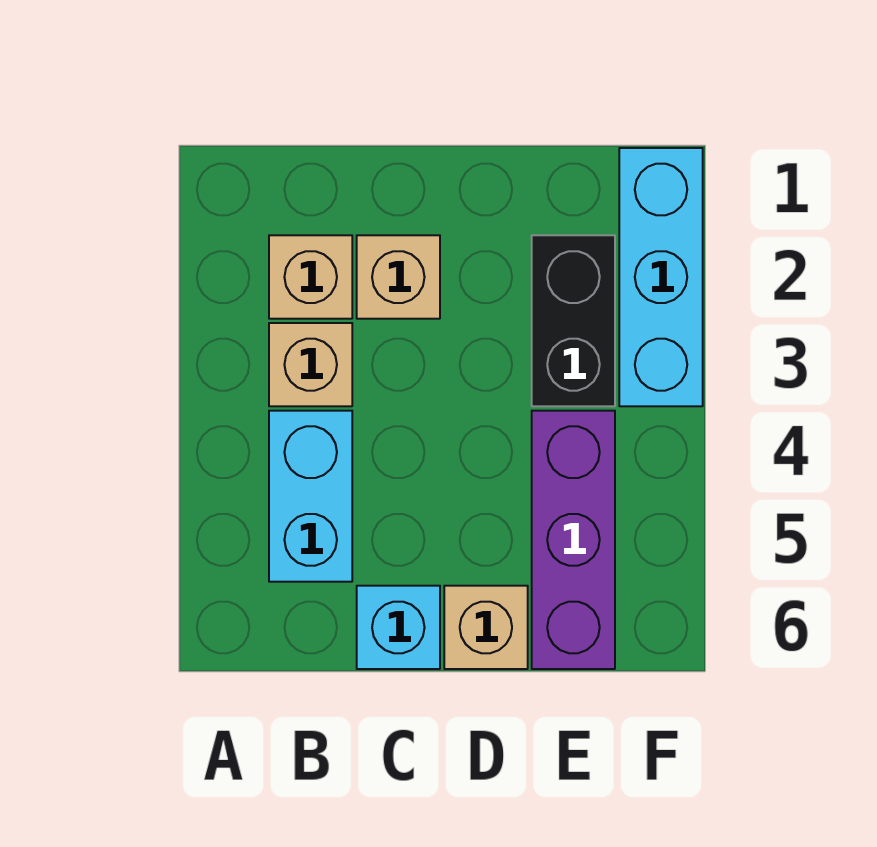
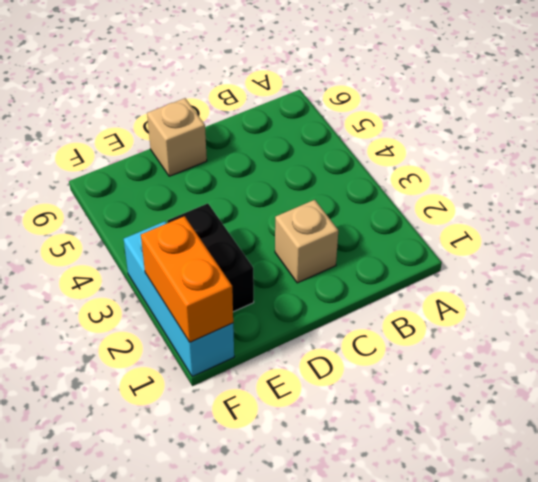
orange brick F1:F2 level 2 -> none
none -> tan brick B2 level 1
none -> tan brick B3 level 1

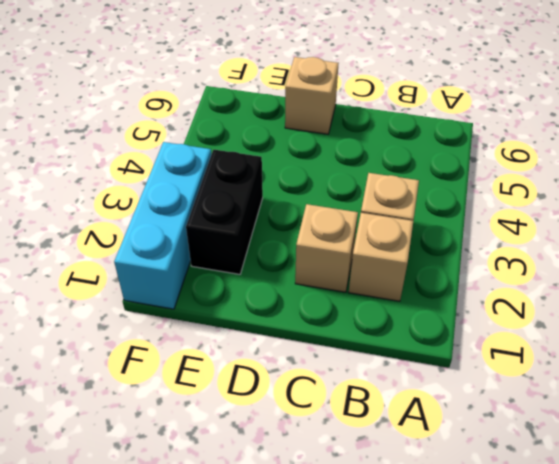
none -> cyan brick B4:B5 level 1
none -> cyan brick C6 level 1

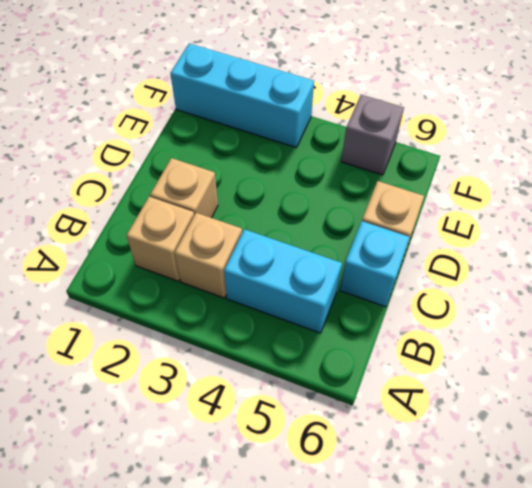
grey brick F5 level 1 -> none
none -> black brick E2:E3 level 1
none -> purple brick E4:E6 level 1

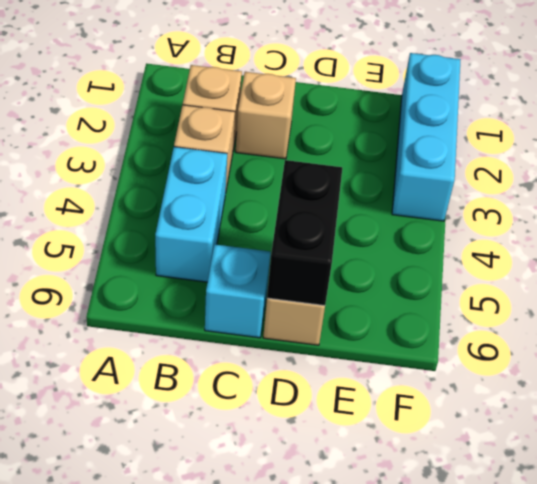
black brick D5:D6 level 2 -> black brick E2:E3 level 1
none -> purple brick E4:E6 level 1

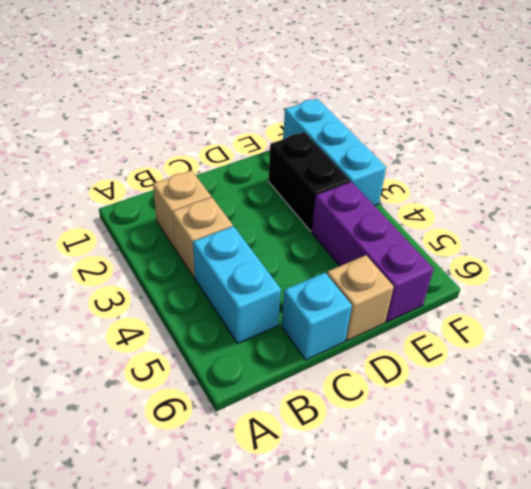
none -> tan brick C2 level 1

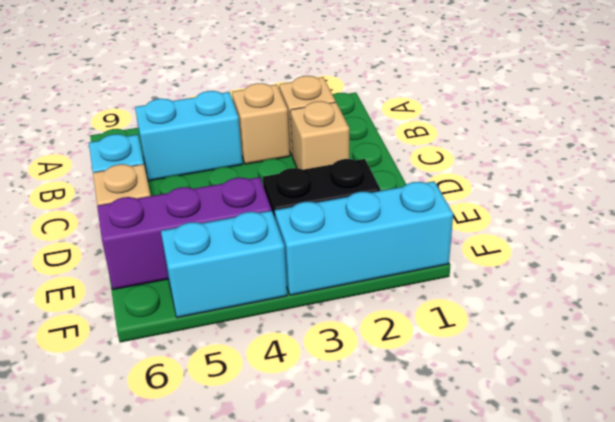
cyan brick F4:F5 level 1 -> none

